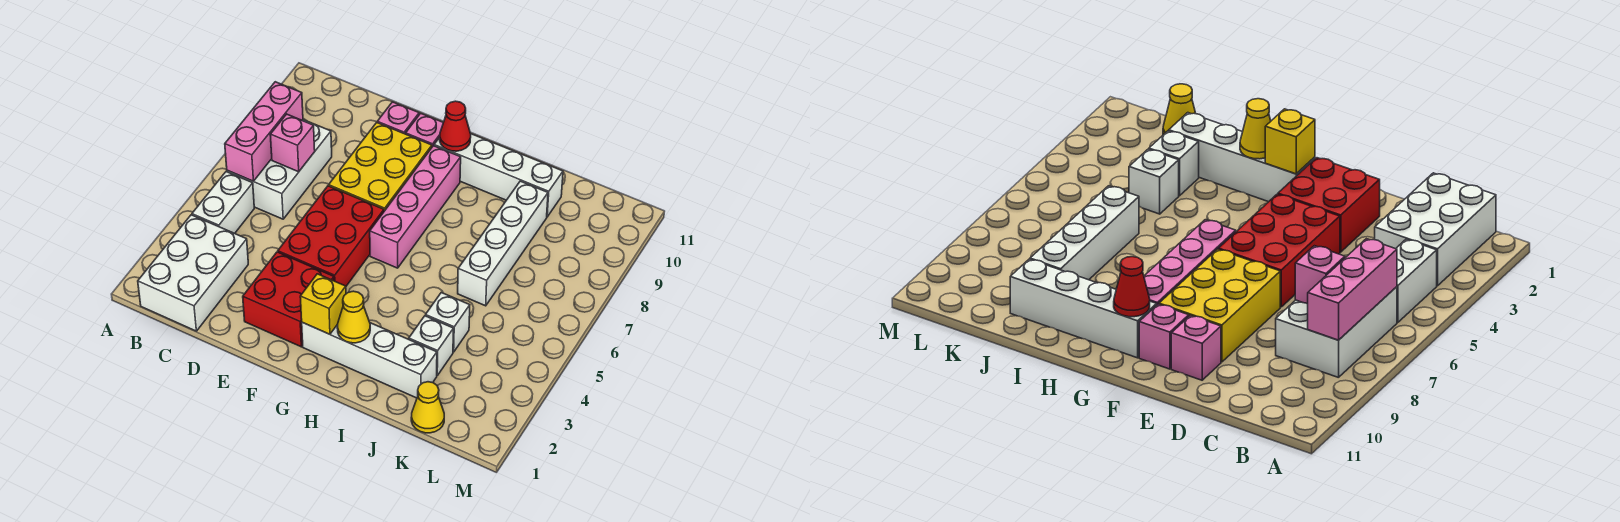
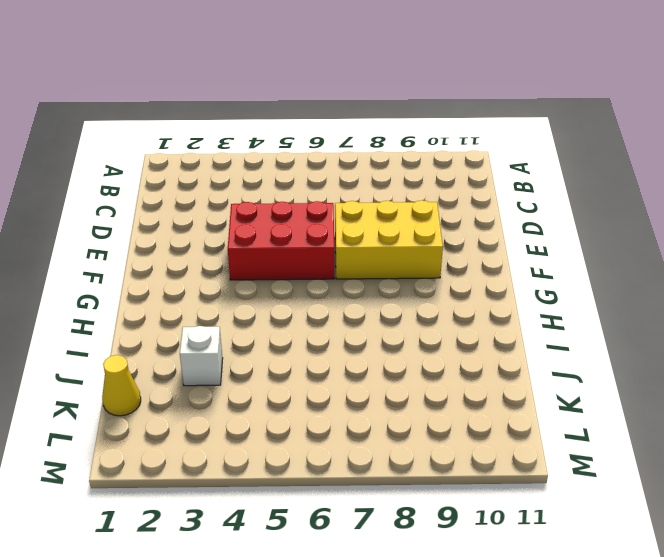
none -> white brick B1:C3 level 1
none -> white brick B4:B5 level 1
none -> white brick B6:C8 level 1

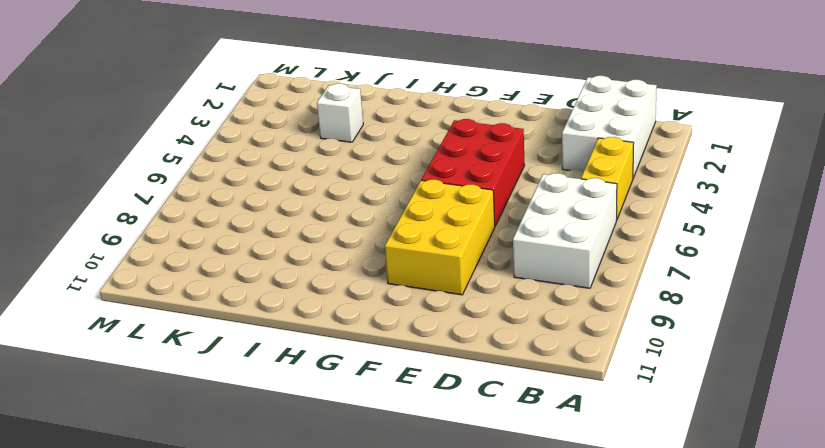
yellow brick B4:B5 level 1 -> white brick B4:B5 level 1
none -> red brick E2:F3 level 1
none -> pink brick E10 level 1
none -> pink brick F10 level 1

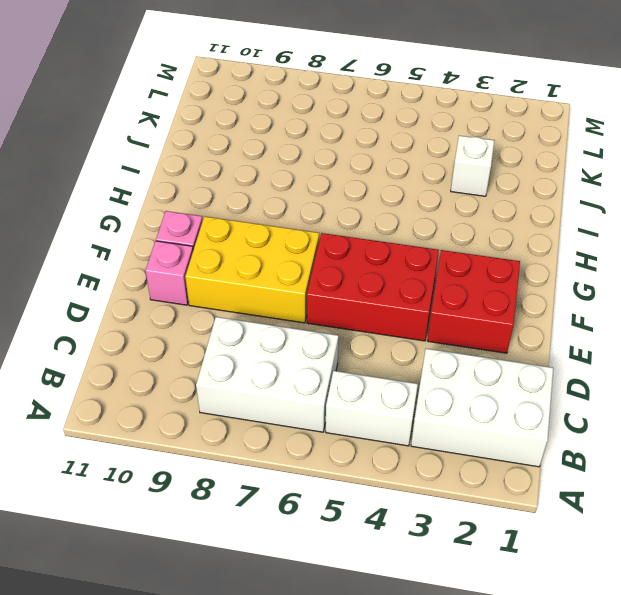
none -> white brick G2:J2 level 1
none -> pink brick G6:G9 level 1
none -> white brick G10:J10 level 1

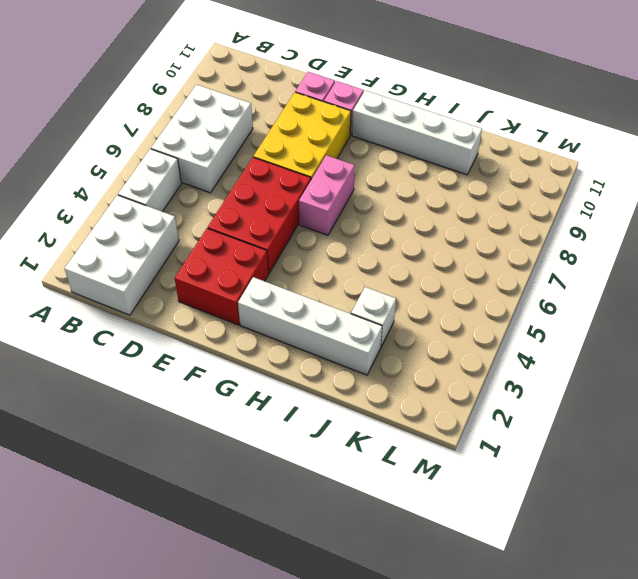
pink brick G6:G7 level 1 -> pink brick G6:G9 level 1
none -> white brick J4 level 1
none -> white brick J6:J9 level 1
none -> yellow cone K1 level 1

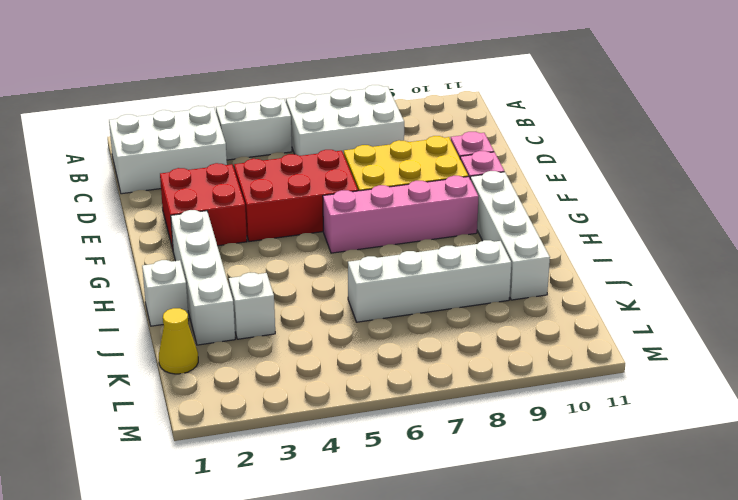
white brick I1 level 1 -> white brick J4 level 1
none -> pink brick B6:B8 level 2
none -> pink brick C7 level 2
none -> yellow brick G2 level 2

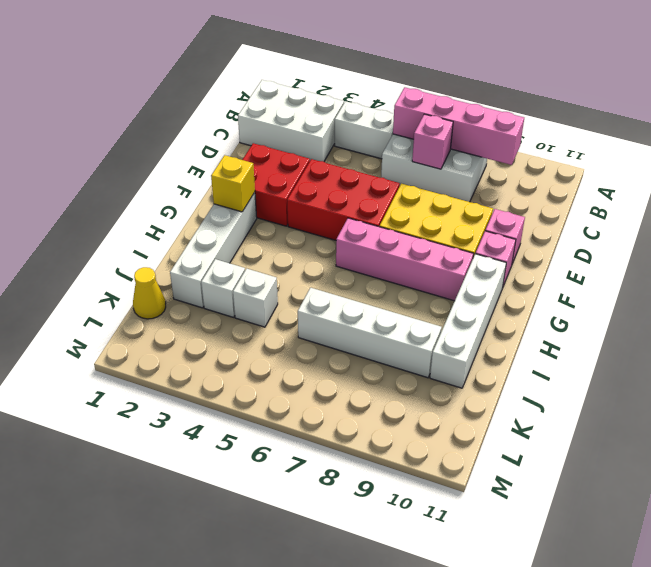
pink brick B6:B9 level 2 -> pink brick B6:B8 level 2
none -> red cone G10 level 2
none -> yellow cone H2 level 2

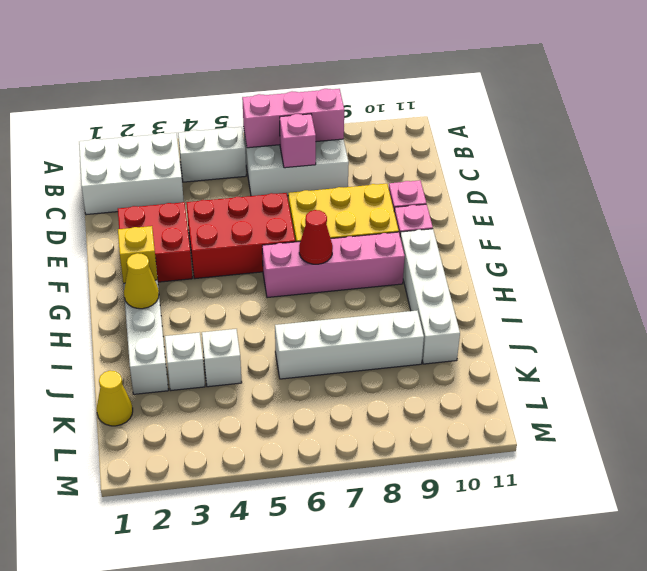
red cone G7 level 2 -> red cone G10 level 2

